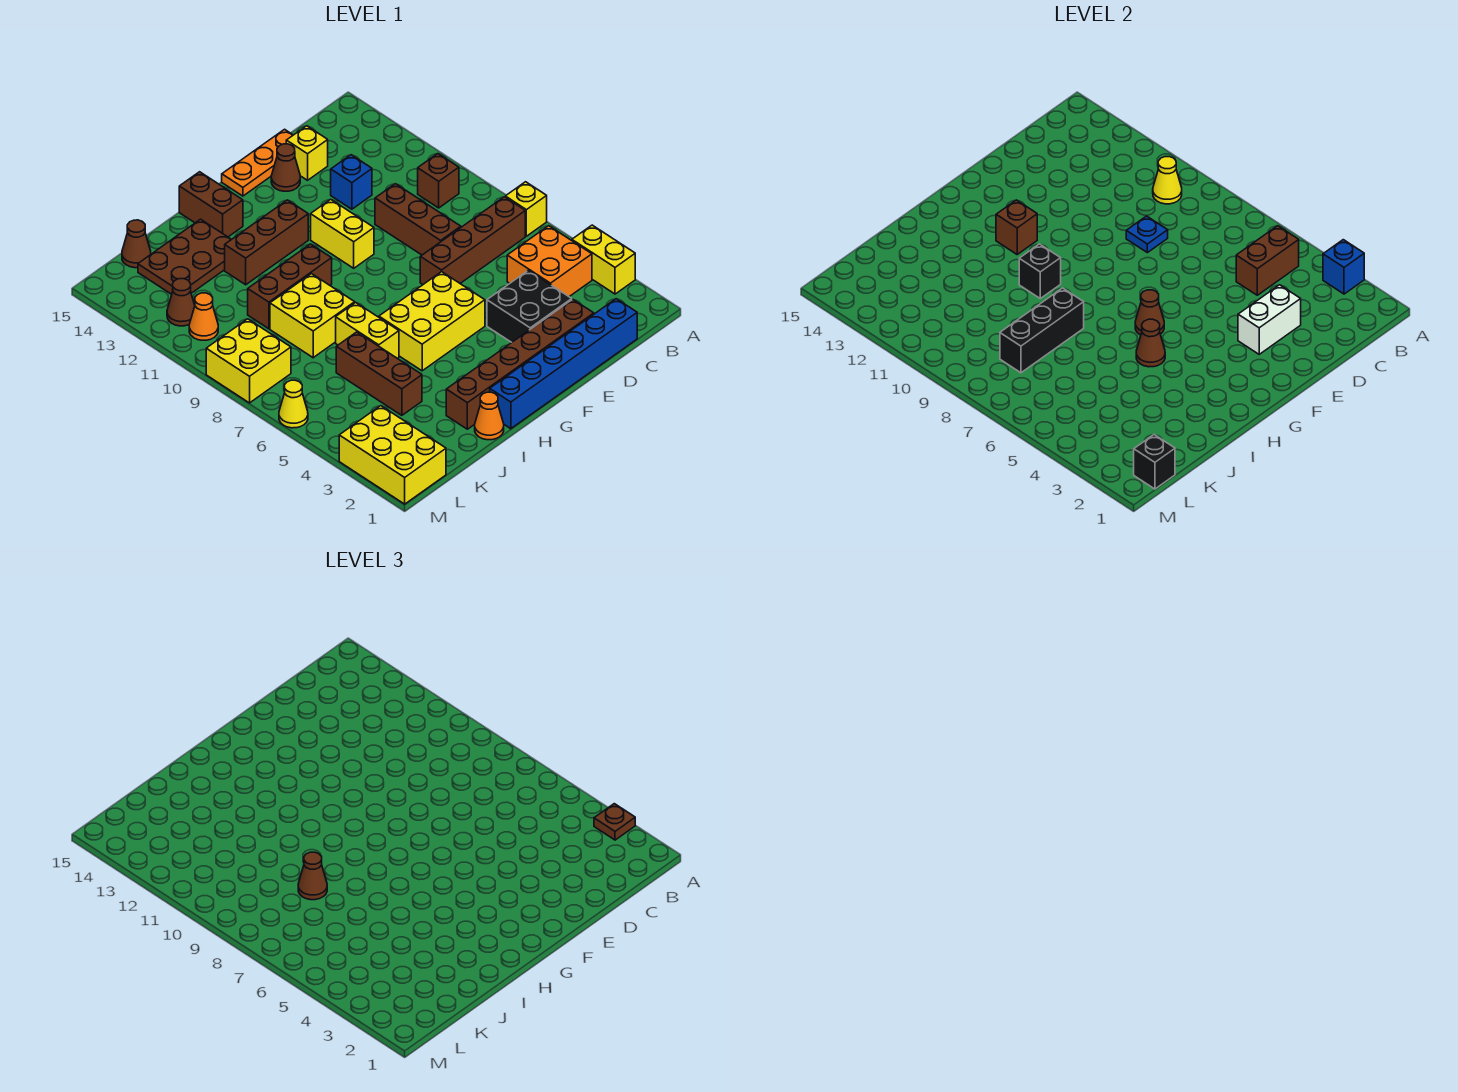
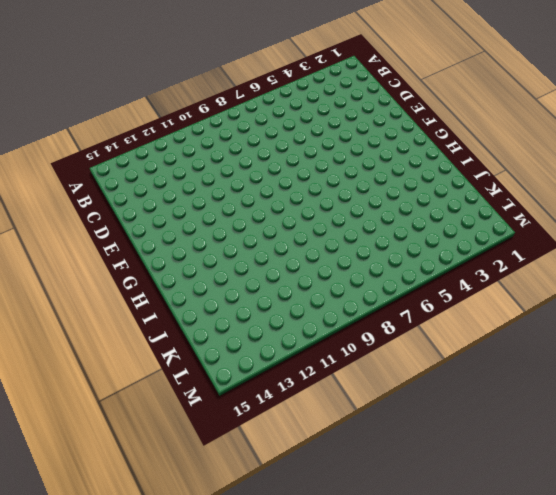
none -> yellow brick A3:A4 level 1
none -> yellow brick A7 level 1
none -> orange brick B4:C5 level 1
none -> brown brick B7:E7 level 1

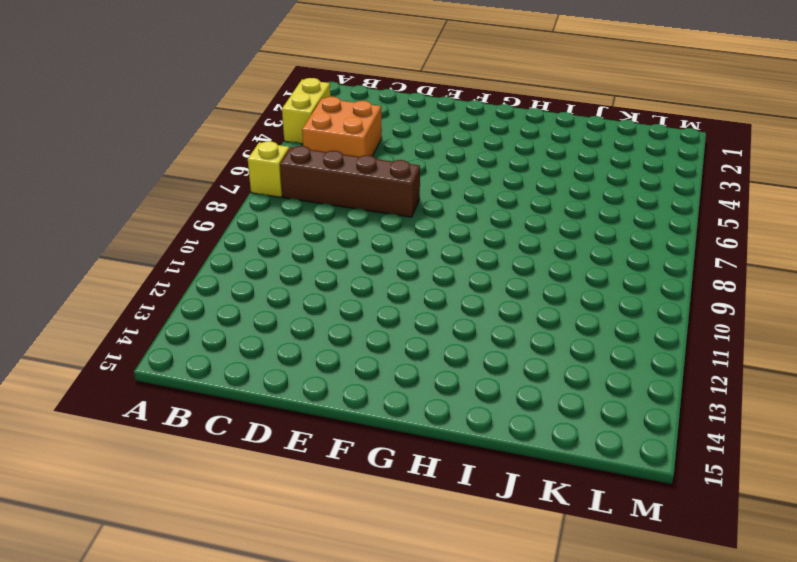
none -> brown brick B10 level 1
none -> blue brick C1:H1 level 1
none -> brown brick D2:I2 level 1
none -> black brick D3:E4 level 1

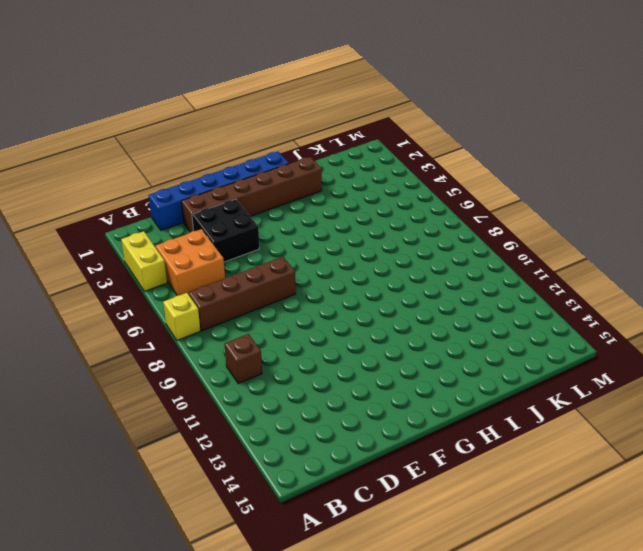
none -> brown brick D8:D10 level 1
none -> blue brick D12 level 1
none -> yellow brick D14 level 1
none -> orange plate D15:F15 level 1

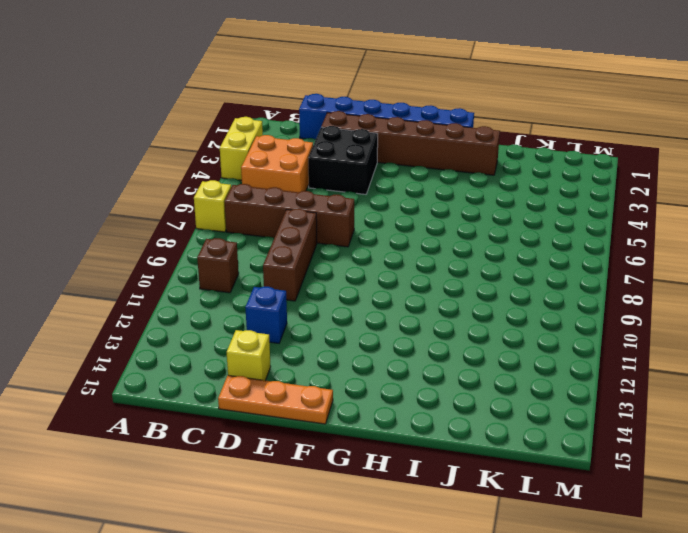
none -> brown cone E14 level 1
none -> yellow brick F5:H6 level 1
none -> yellow brick F10:F11 level 1
none -> brown brick G12:I12 level 1

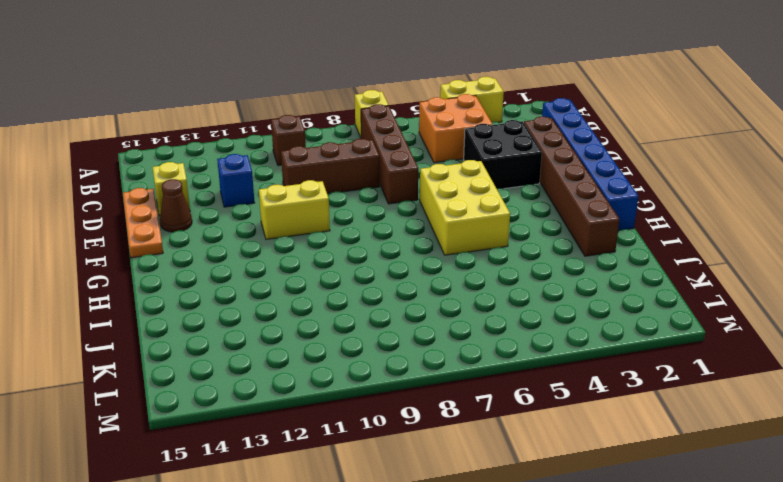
none -> brown brick G12:I12 level 1
none -> brown brick H10:J10 level 1
none -> brown brick H14:H15 level 1
none -> orange cone I1 level 1

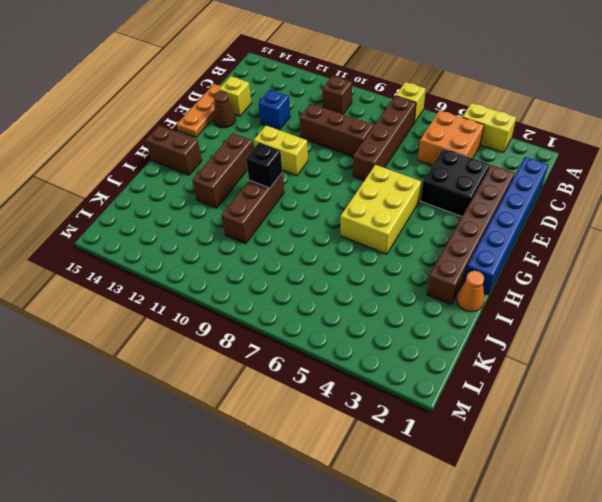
none -> yellow brick I6:I7 level 1
none -> yellow brick I8:J9 level 1
none -> brown plate I13:K14 level 1
none -> brown brick J4:J6 level 1

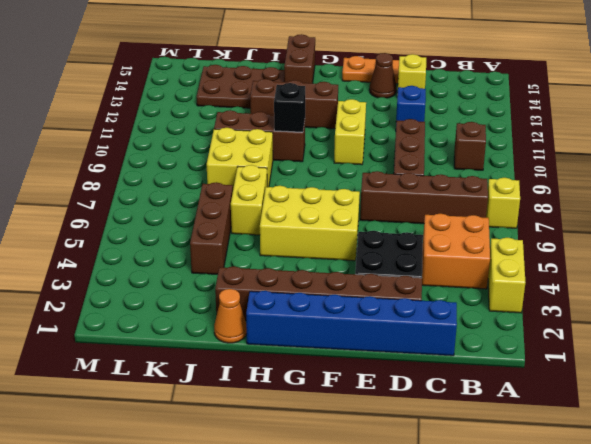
none -> brown cone K15 level 1
none -> yellow brick L1:M3 level 1
none -> yellow brick L8:M9 level 1
none -> orange cone L11 level 1

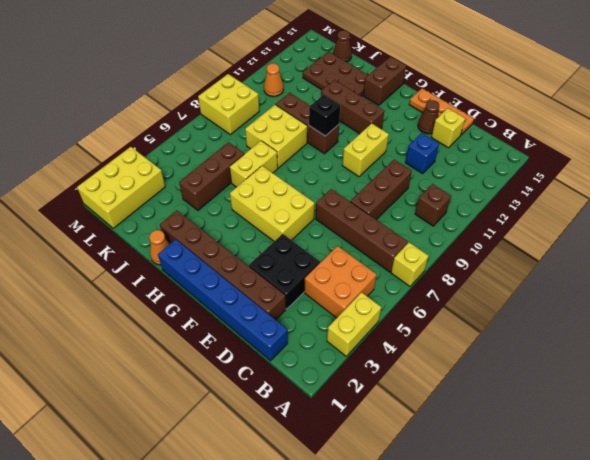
none -> brown cone L12 level 1
none -> yellow cone M6 level 1
none -> blue brick A3 level 2
none -> brown brick B5:C5 level 2

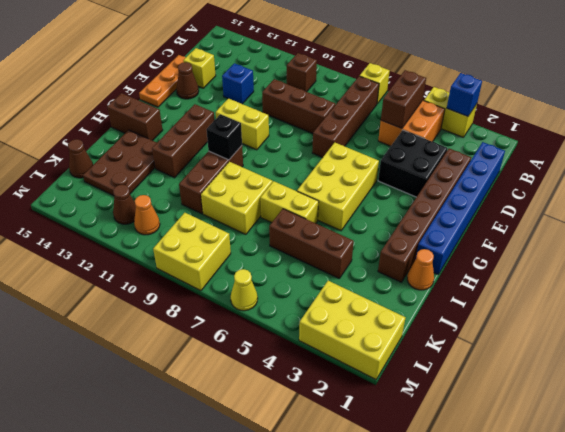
none -> yellow cone B10 level 2
none -> white brick D3:E3 level 2
none -> blue plate D9 level 2
none -> brown cone G6 level 2

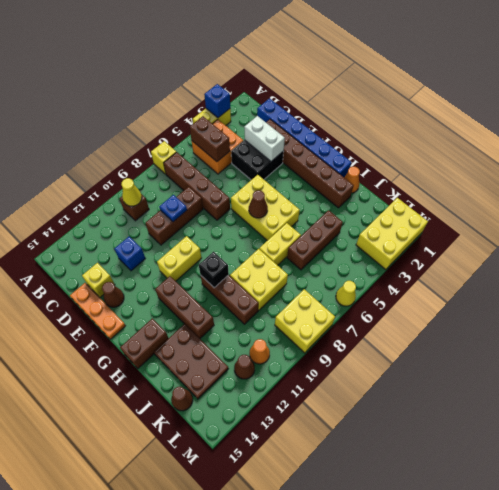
none -> brown brick G12 level 2
none -> brown cone H5 level 2
none -> black brick I8:K8 level 2
none -> black brick L1 level 2

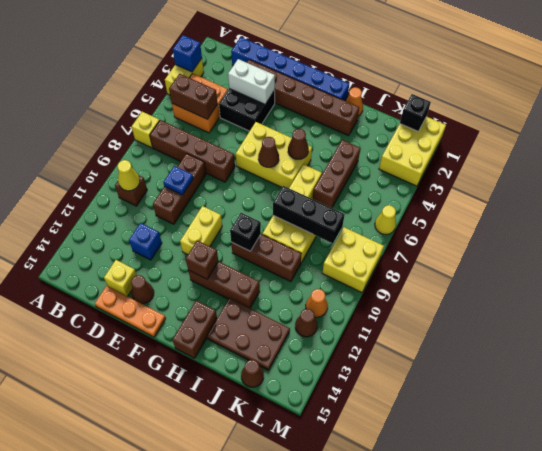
none -> brown plate A3 level 3
none -> brown cone J8 level 3

